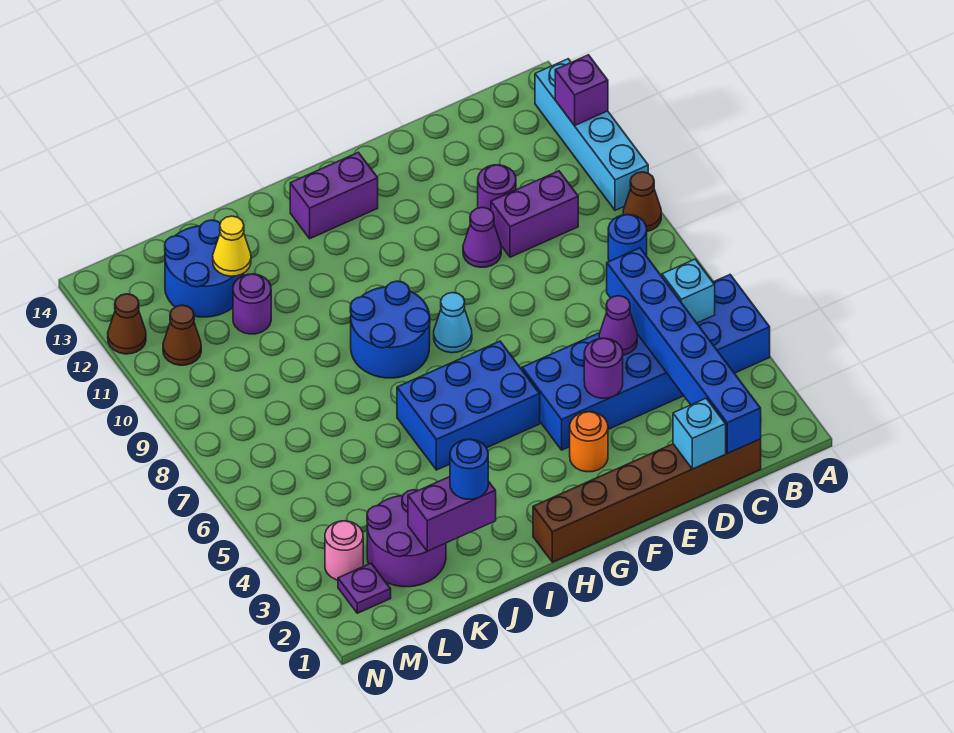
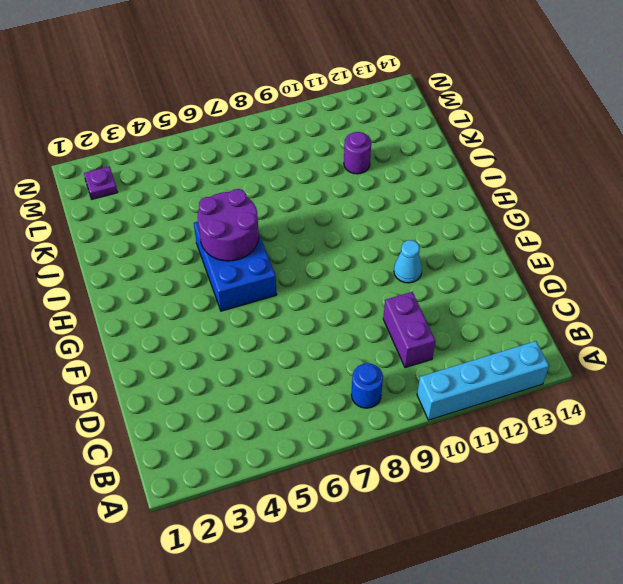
cyan cone F11 level 1 -> cyan cone G8 level 1
purple round brick H5:I6 level 2 -> purple round brick K2:L3 level 1
none -> blue brick A4:F5 level 1
none -> brown cone A9 level 1
none -> brown brick C1:H1 level 1

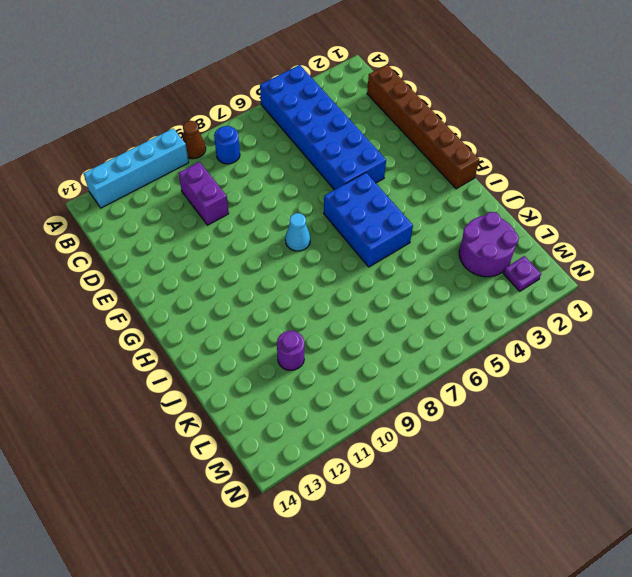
none -> purple round brick D11 level 1
none -> purple cone E10 level 1
none -> orange round brick F3 level 1

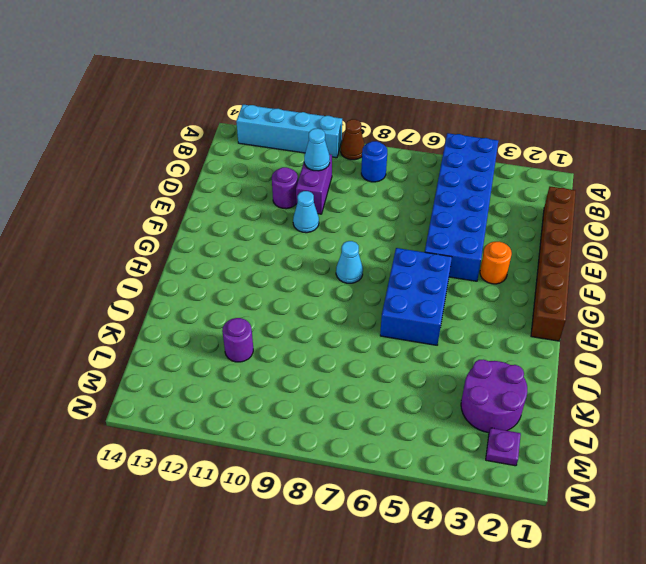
cyan cone C10 level 2 -> none
cyan cone E10 level 1 -> purple cone E10 level 1
none -> purple brick G13:H13 level 1
none -> blue round brick H8:I9 level 1
none -> blue round brick K12:L13 level 1

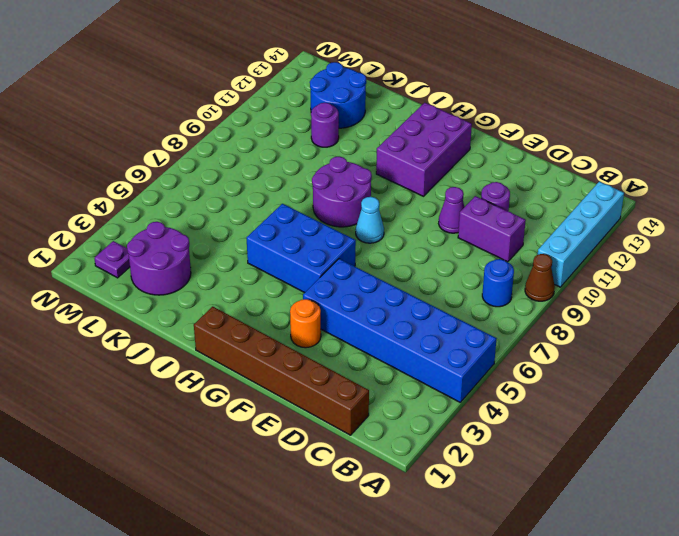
purple brick G11:H13 level 1 -> purple brick G13:H13 level 1
purple round brick H8:I9 level 1 -> blue round brick H8:I9 level 1
none -> pink round brick M3 level 1
none -> brown cone M11 level 1
none -> brown cone N12 level 1

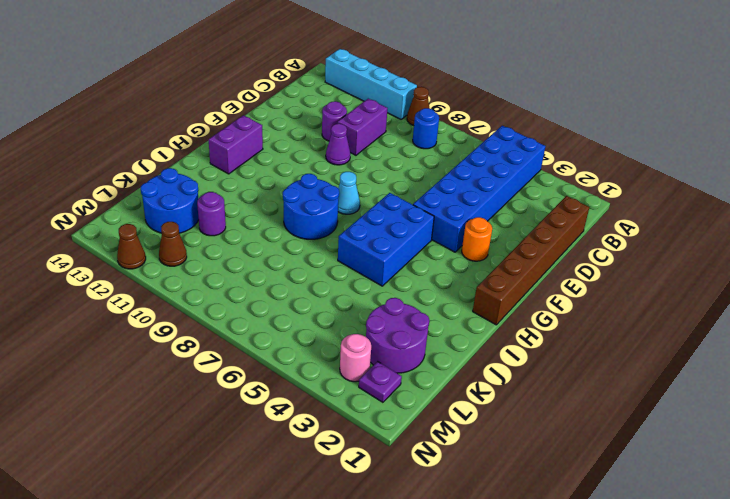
none -> purple brick A12 level 2
none -> cyan brick B5 level 2
none -> blue brick C1:C6 level 2

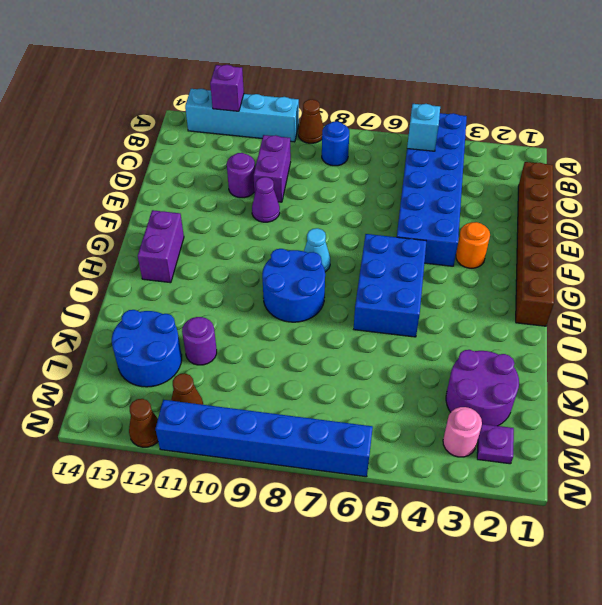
blue brick N6:N11 level 1 -> blue brick C1:C6 level 2
none -> cyan brick D1 level 2
none -> purple cone D5 level 2
none -> purple round brick E4 level 2

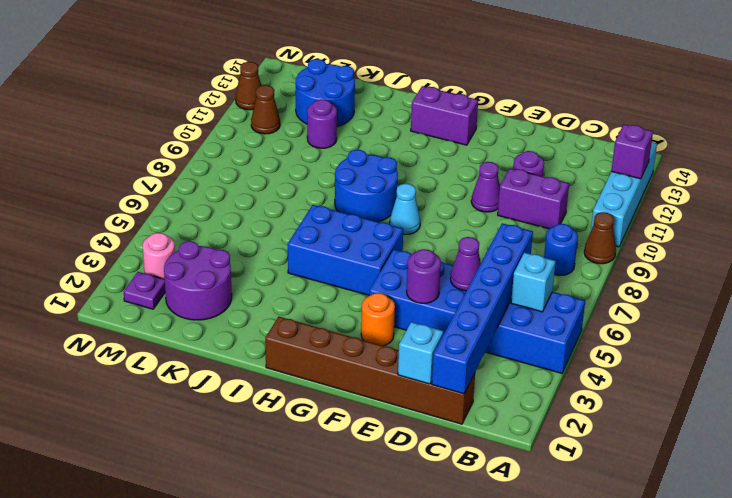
none -> purple brick J2:K2 level 2
none -> yellow cone K12 level 2
none -> blue round brick J2 level 3

